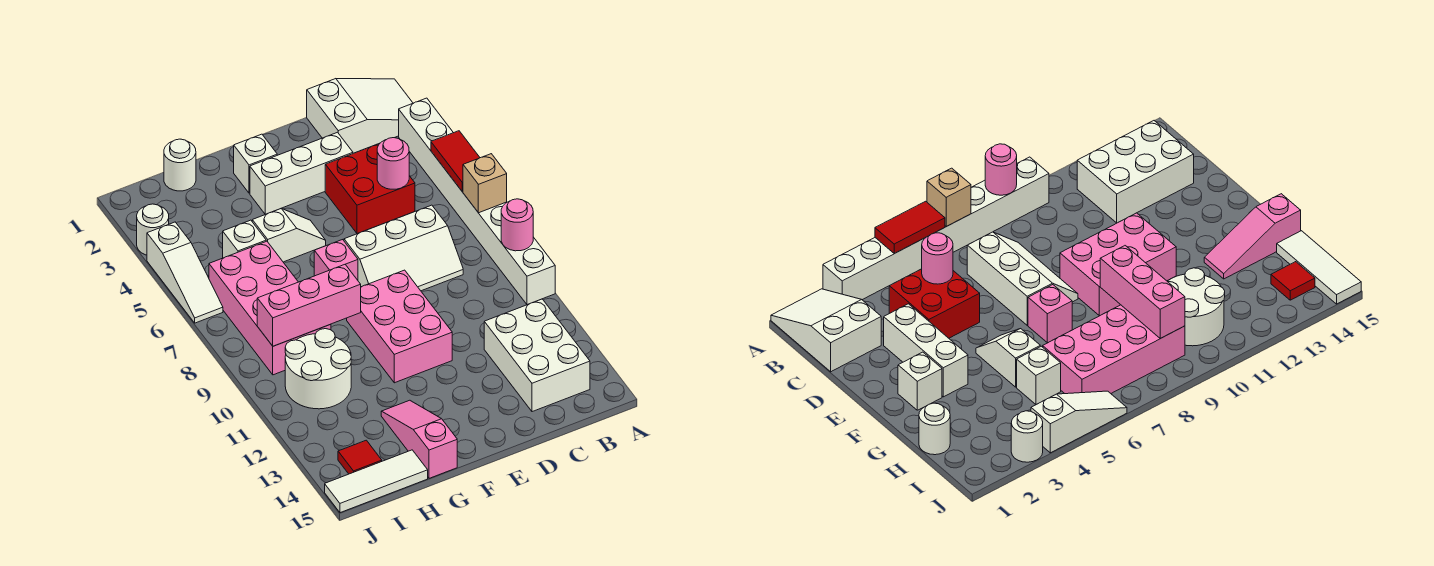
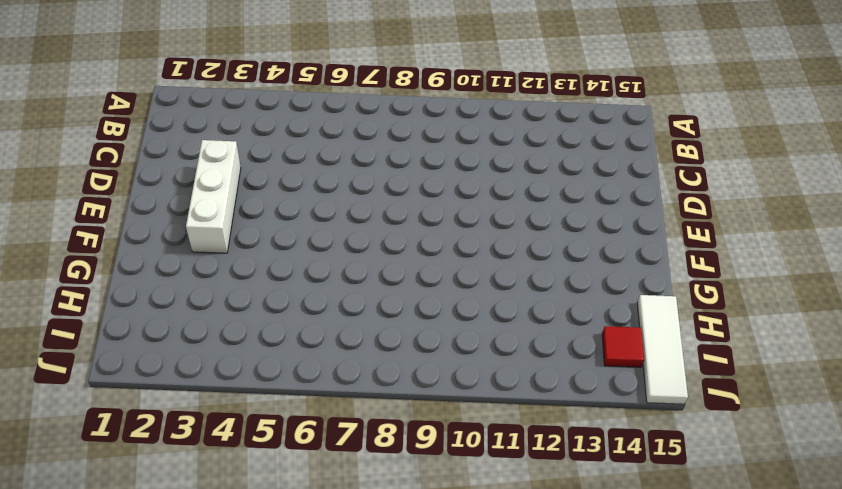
none -> white slope A1:C2 level 1 top C
none -> white brick A3:A10 level 1
none -> white brick B12:C14 level 1

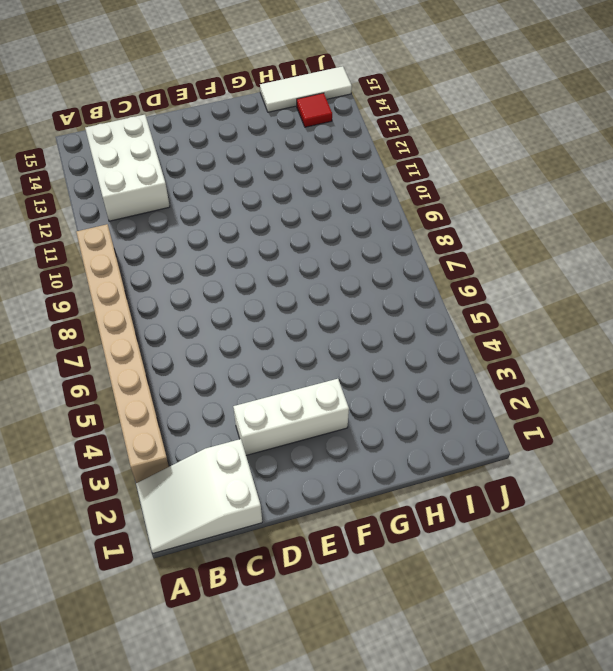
tan brick A3:A10 level 1 -> white brick A3:A10 level 1
none -> red brick C4:D5 level 1
none -> white slope C7:E8 level 1 top 7
none -> pink brick E9:F11 level 1

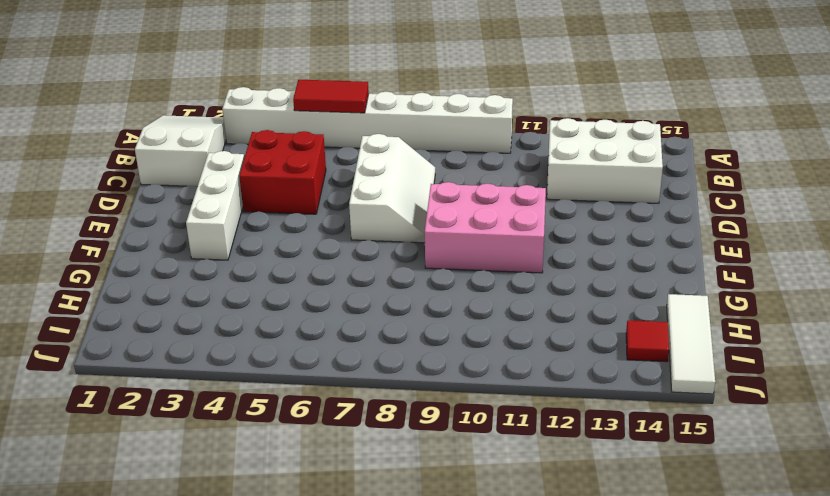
none -> white brick F2 level 1
none -> white slope F5:G5 level 1 top G
none -> pink brick F7 level 1

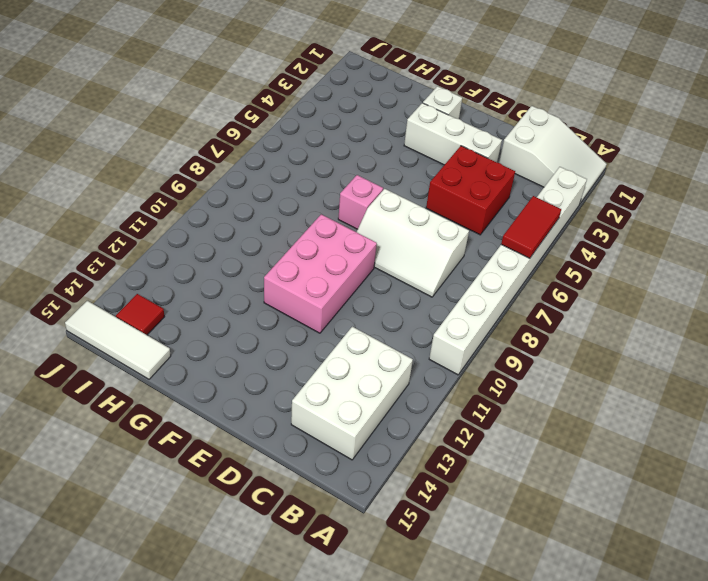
none -> white slope F5:G5 level 1 top G
none -> pink slope G13:G15 level 1 top 15
none -> white round brick H1 level 1

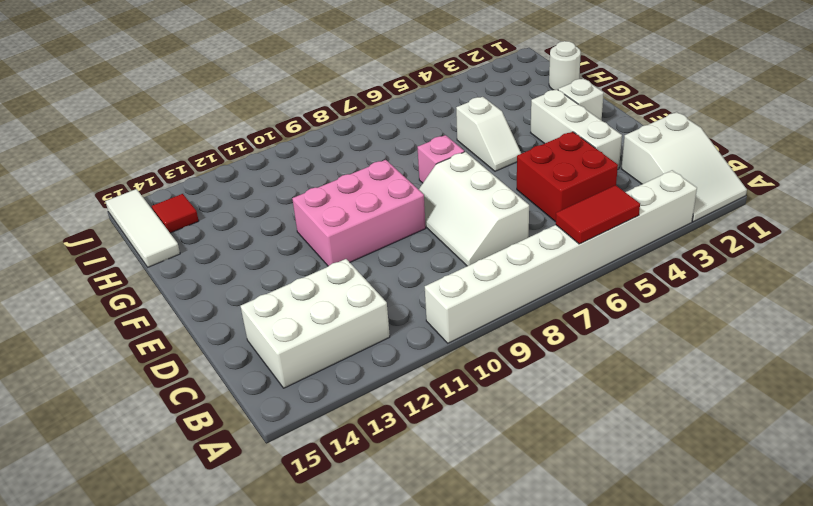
none -> pink slope G13:G15 level 1 top 15
none -> white brick H5 level 1
none -> pink brick H6:I9 level 1

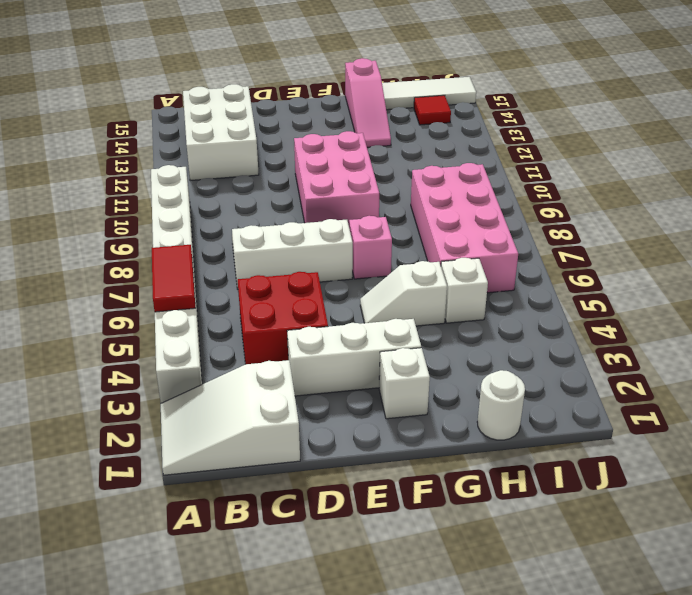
none -> white round brick H10:I11 level 1
none -> white round brick J3 level 1
none -> white slope J4:J6 level 1 top 4

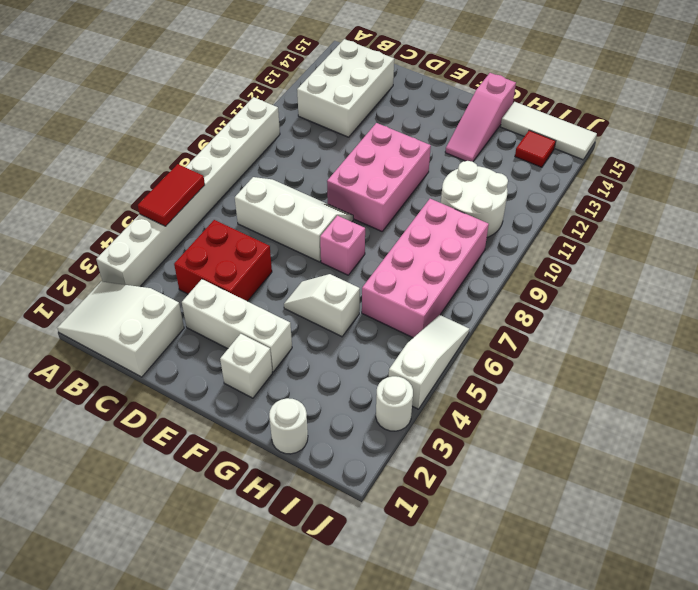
none -> white brick H5 level 1
none -> tan brick A7 level 2
none -> pink round brick A9 level 2

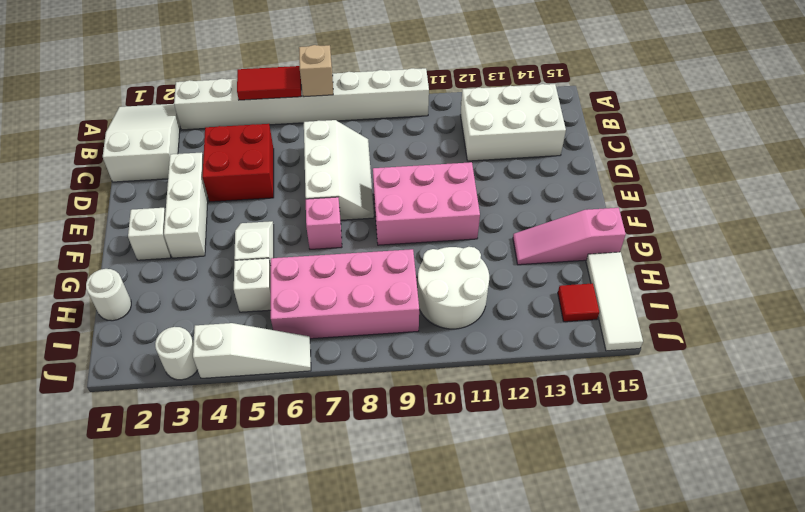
none -> pink round brick A9 level 2
none -> pink round brick C5 level 2
none -> pink brick G9:I9 level 2

